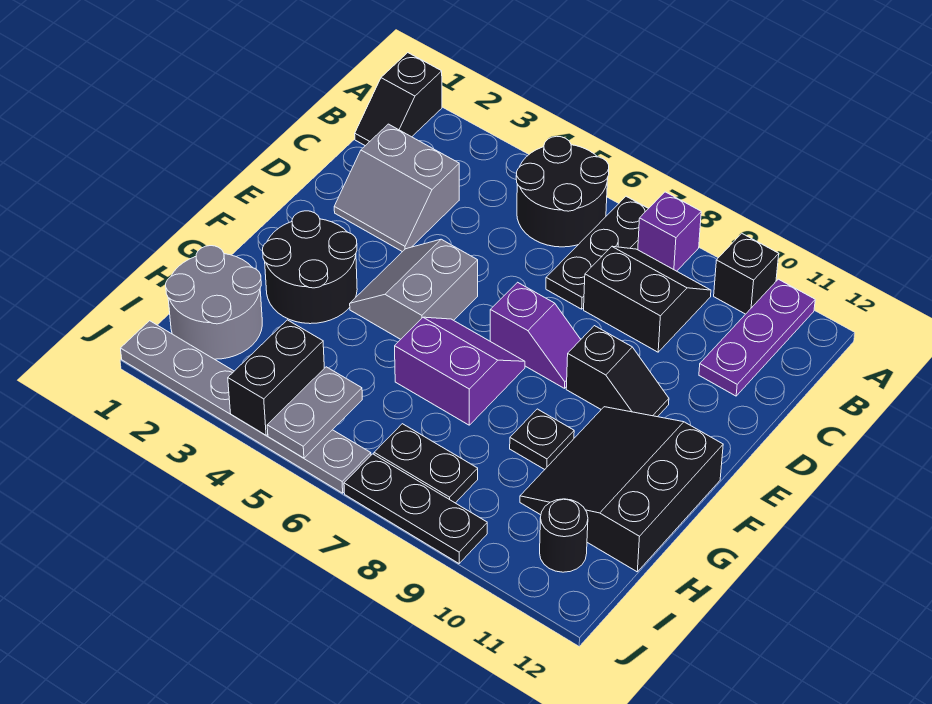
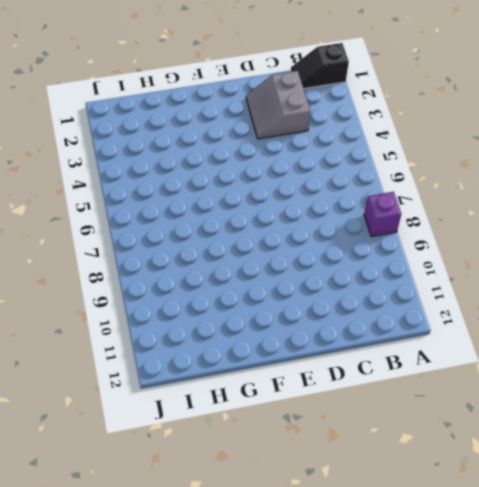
none -> black round brick A5:B6 level 1
none -> black plate A7:C7 level 1
none -> black brick A10 level 1

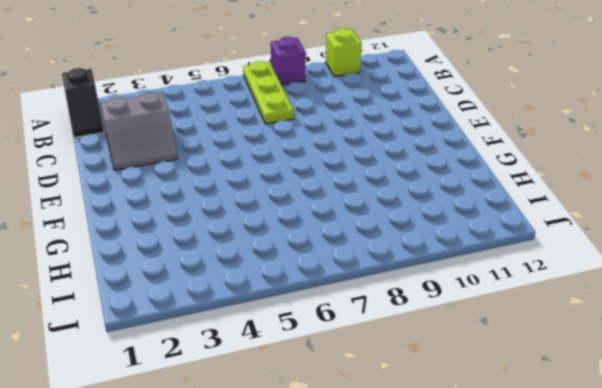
lime plate A7:C7 level 1 -> black plate A7:C7 level 1
lime brick A10 level 1 -> black brick A10 level 1
none -> black round brick A5:B6 level 1
none -> purple plate A11:C11 level 1
none -> black slope B8:C9 level 1 top C

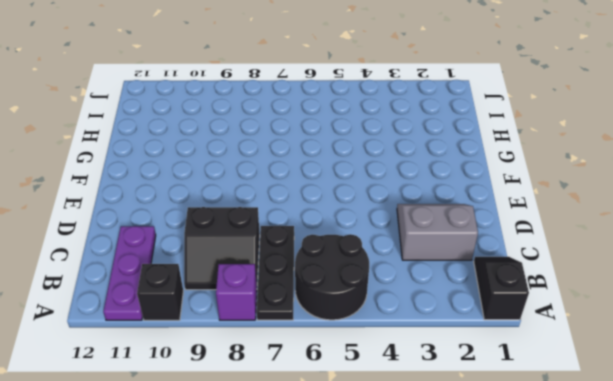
none -> grey slope E4:F5 level 1 top 5
none -> purple slope E7:E8 level 1 top 7
none -> black slope E9:E10 level 1 top 9

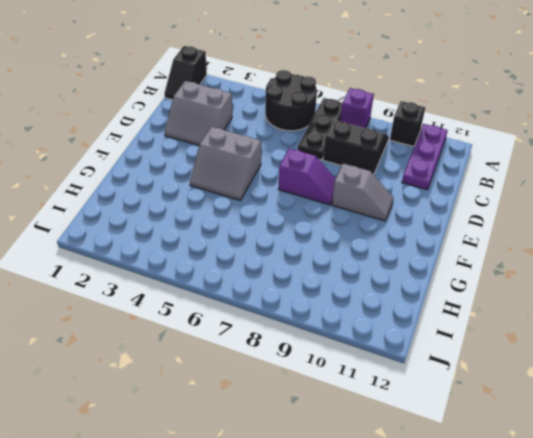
grey slope E4:F5 level 1 top E -> grey slope E4:F5 level 1 top 5
grey slope E9:E10 level 1 top 9 -> black slope E9:E10 level 1 top 9
none -> black round brick F2:G3 level 1
none -> purple slope F6:G7 level 1 top G
none -> black slope F10:H12 level 1 top 12

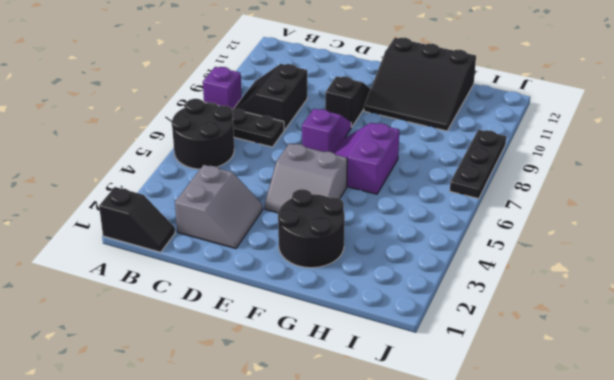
none -> black brick A10 level 1
none -> purple plate A11:C11 level 1
none -> black plate G9 level 1

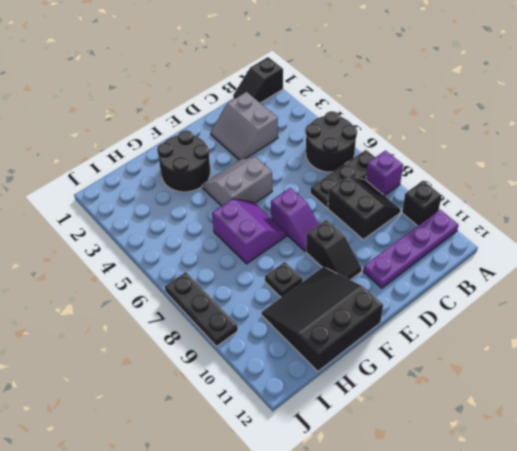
purple plate A11:D11 level 1 -> purple plate A11:C11 level 1
none -> grey round brick H1:I2 level 1
none -> black plate I7:I8 level 1
none -> black round brick I11 level 1

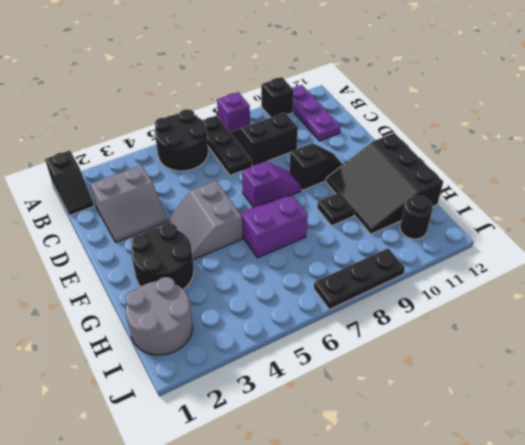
none -> black plate I7:I8 level 1
none -> grey plate J1:J6 level 1
none -> black brick I4:J4 level 2

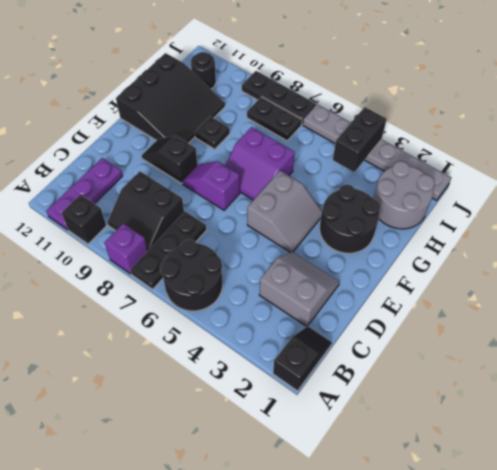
none -> grey plate I5:J5 level 2

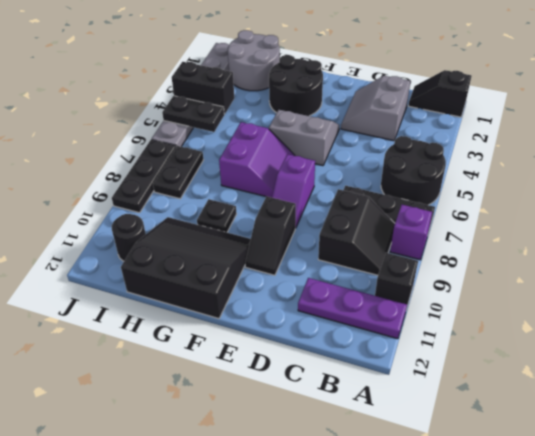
black plate I5:J5 level 2 -> grey plate I5:J5 level 2

